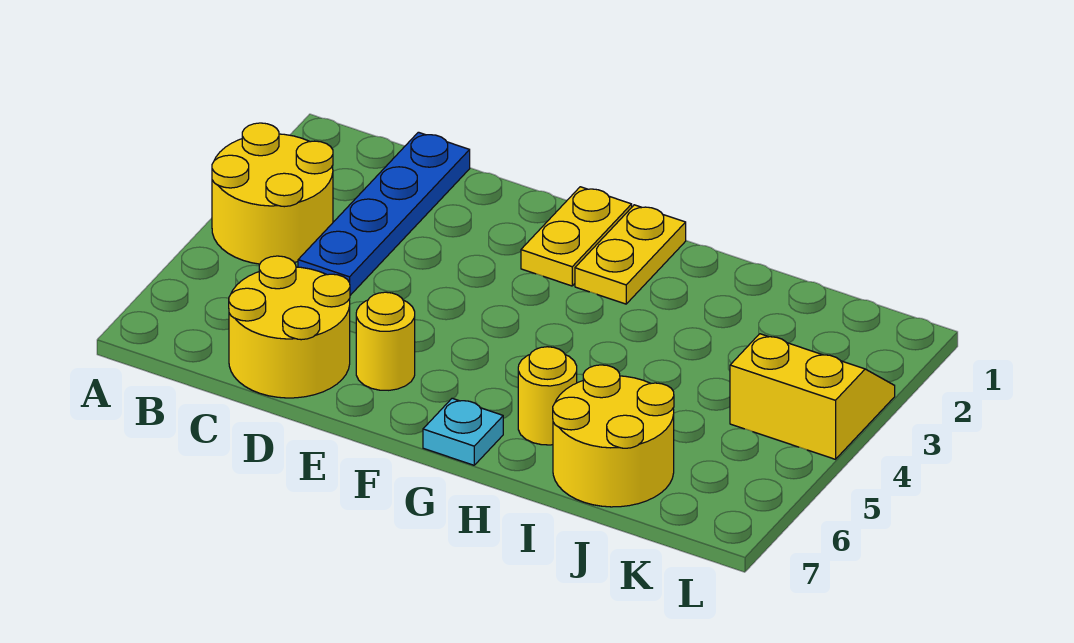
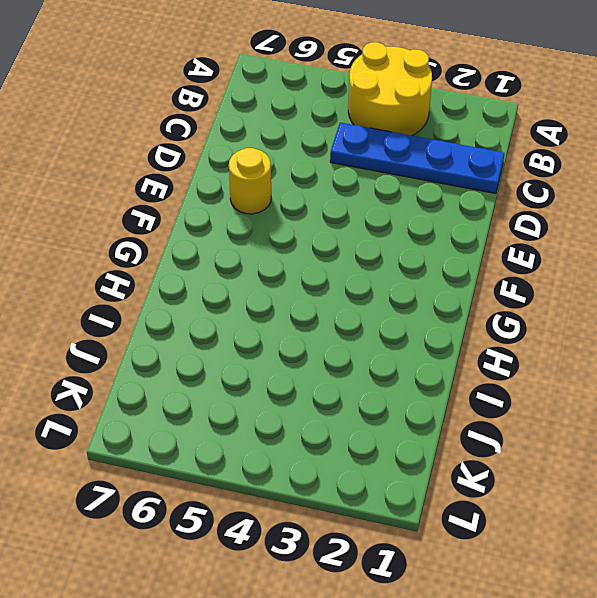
none -> yellow round brick C6:D7 level 1
none -> yellow plate F1:F2 level 1

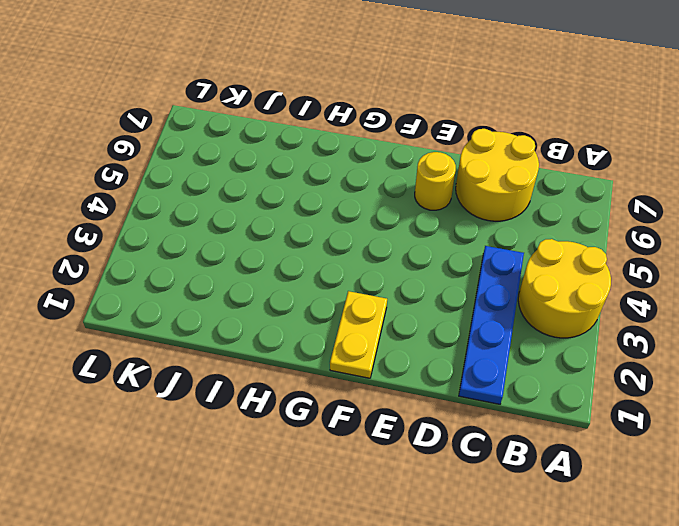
none -> yellow plate G1:G2 level 1
none -> cyan plate G7 level 1

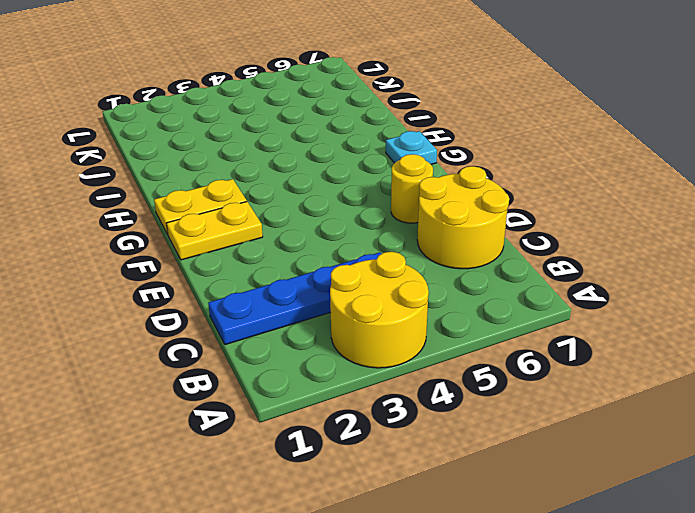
none -> yellow round brick H6 level 1
none -> yellow round brick I6:J7 level 1

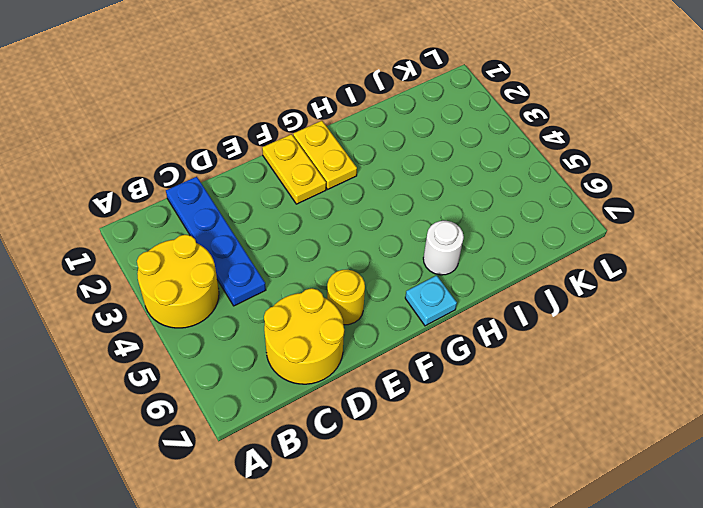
white round brick H6 level 1 -> yellow round brick H6 level 1
none -> yellow round brick I6:J7 level 1
none -> yellow slope K3:L4 level 1 top 4

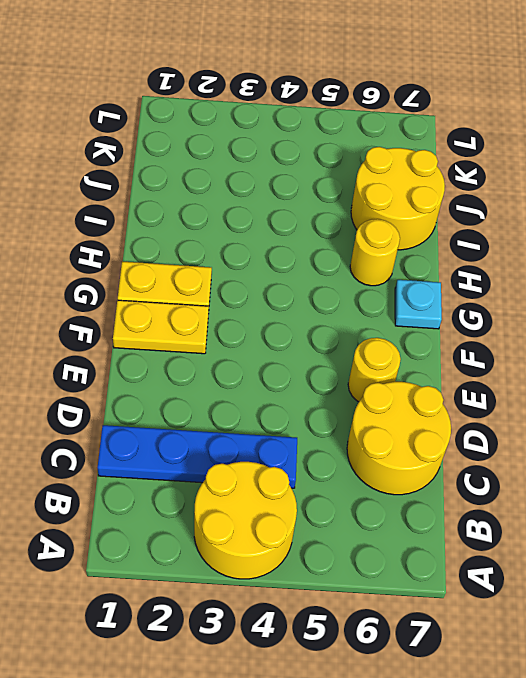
none -> yellow slope K3:L4 level 1 top 4

